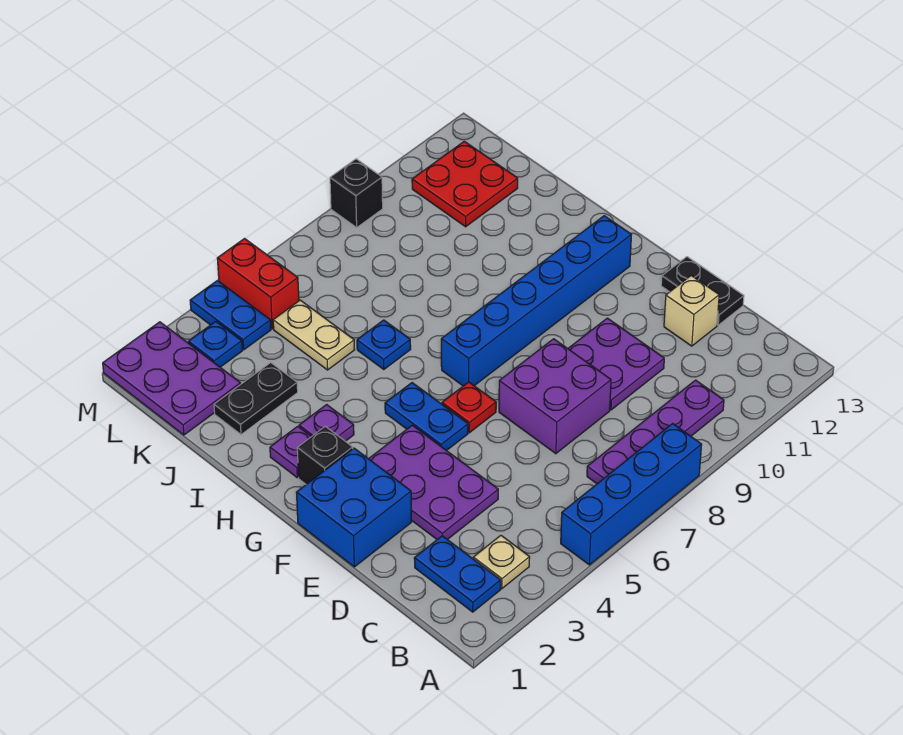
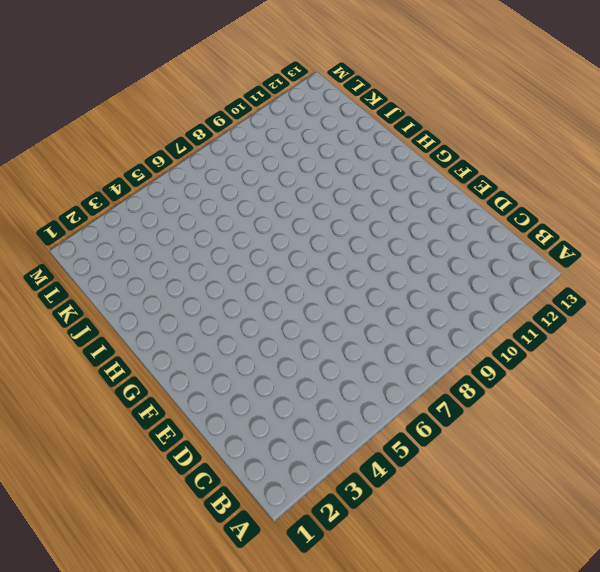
none -> blue brick A5:A8 level 1
none -> blue plate B2:C2 level 1
none -> tan plate B3 level 1

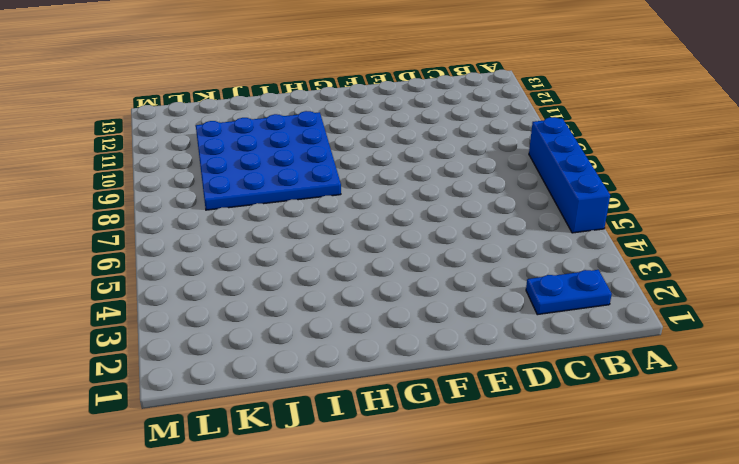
blue plate H8:K11 level 1 -> red plate K11:L12 level 1
none -> tan plate B3 level 1
none -> purple plate B7:B10 level 1
none -> purple plate D3:F4 level 1

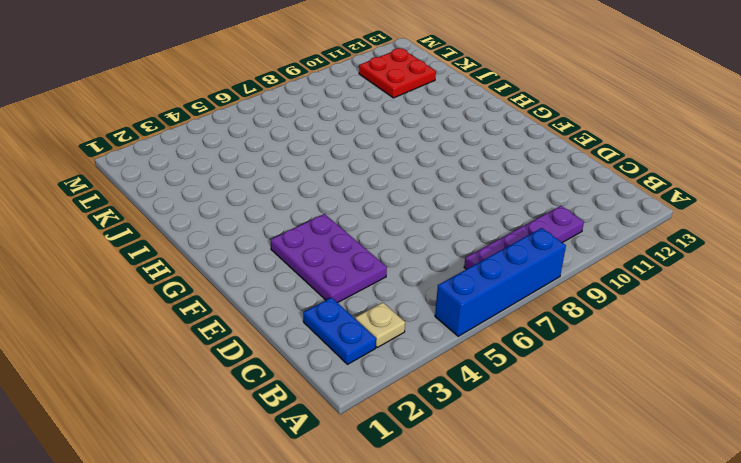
none -> purple brick D7:E8 level 1
none -> purple plate D9:E10 level 1
none -> tan brick D12 level 1

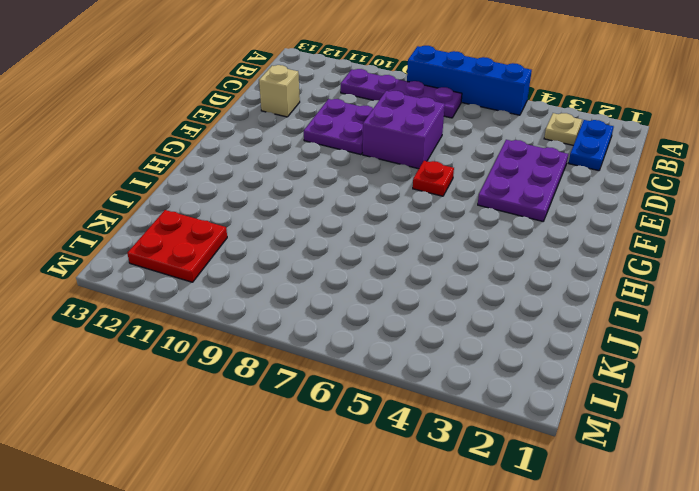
none -> black plate D13:E13 level 1
none -> blue brick E1:F2 level 1
none -> blue plate F5:G5 level 1

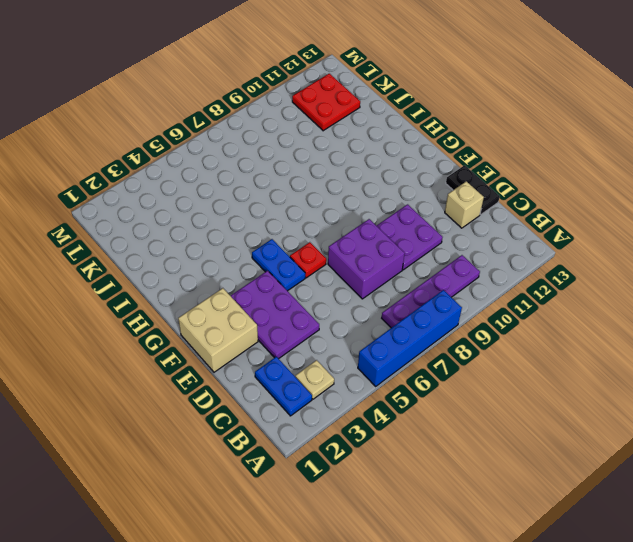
tan brick E1:F2 level 1 -> blue brick E1:F2 level 1
none -> black brick G2 level 1
none -> blue brick G7:G12 level 1
none -> purple plate H2 level 1

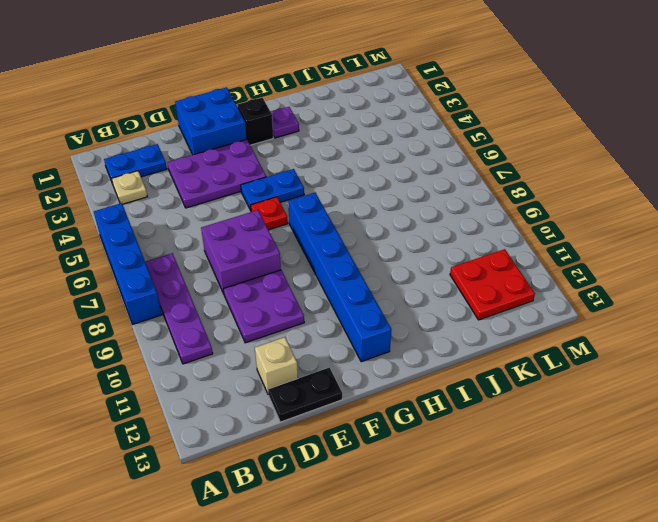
none -> purple plate H3 level 1
none -> blue plate I6 level 1
none -> black plate J2:J3 level 1

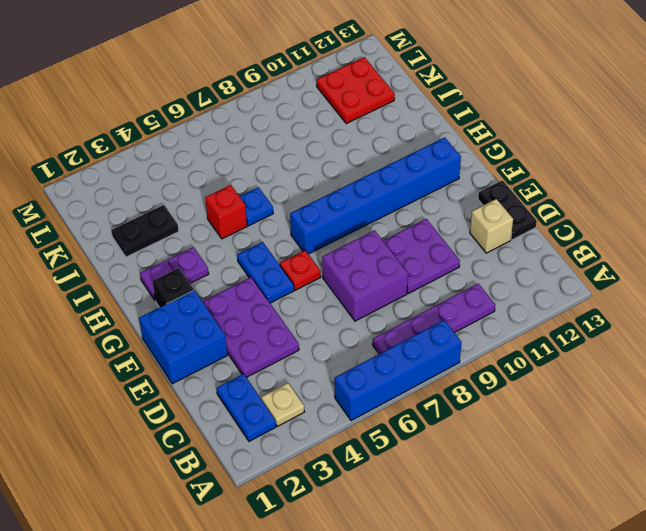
red brick I5 level 1 -> none
none -> tan plate J5:K5 level 1
none -> purple plate K1:M2 level 1
none -> blue plate L3 level 1

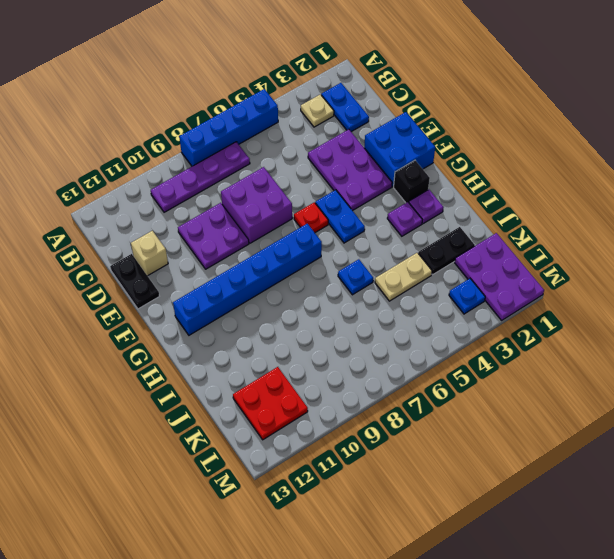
tan plate J4:J5 level 1 -> tan plate J5:K5 level 1
none -> blue plate L4:M4 level 1
none -> red brick L5:M5 level 1
none -> black brick M9 level 1

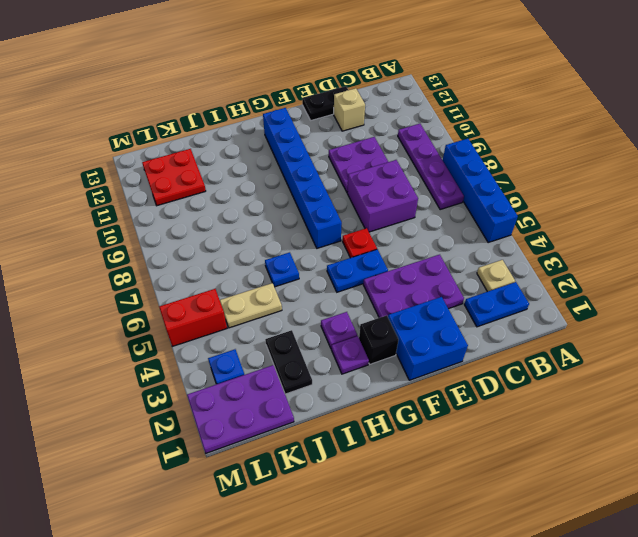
none -> blue plate L4:M4 level 1
none -> black brick M9 level 1

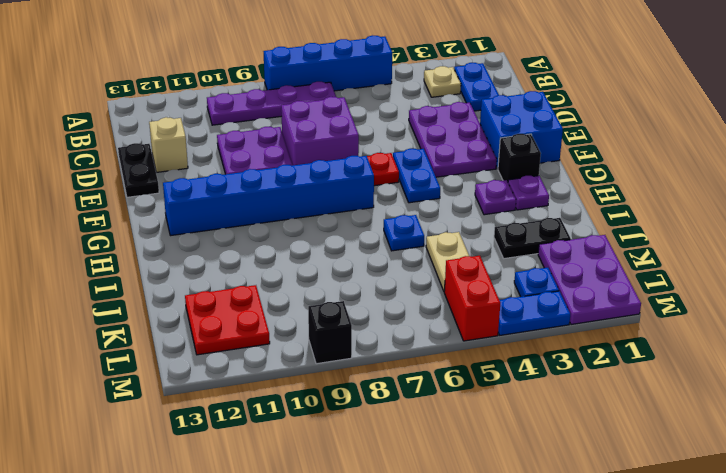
blue plate M3:M4 level 1 -> blue plate L4:M4 level 1

